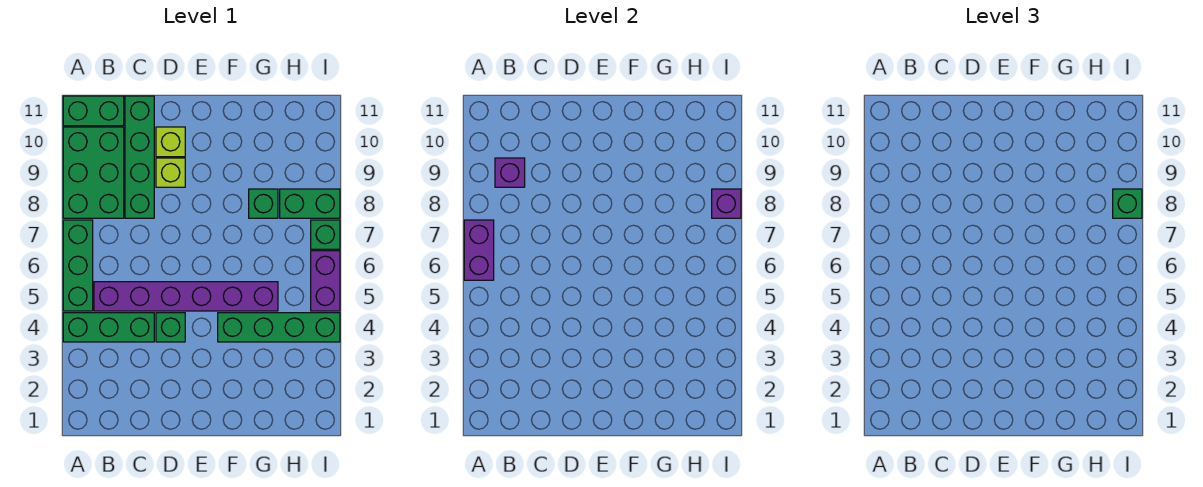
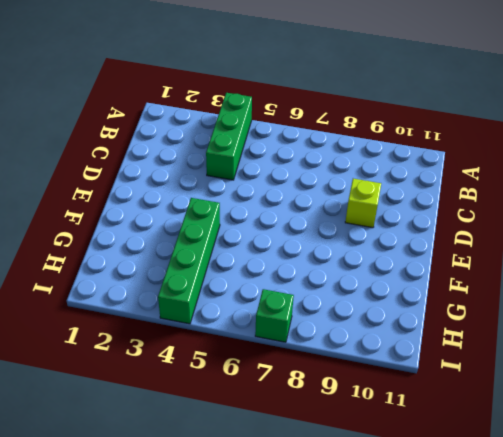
none -> green brick A5:A7 level 1
none -> green brick A8:B10 level 1
none -> green brick A11:B11 level 1

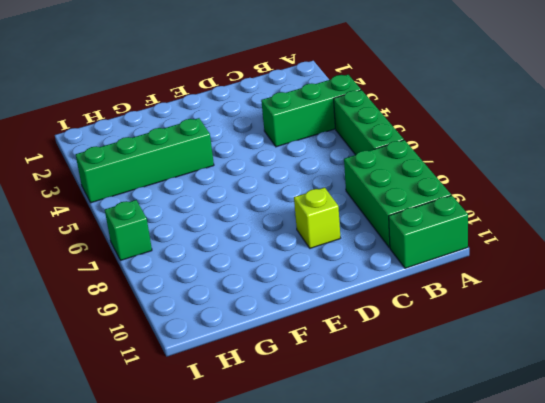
none -> purple brick B5:G5 level 1
none -> green brick C8:C11 level 1
none -> green brick D4 level 1

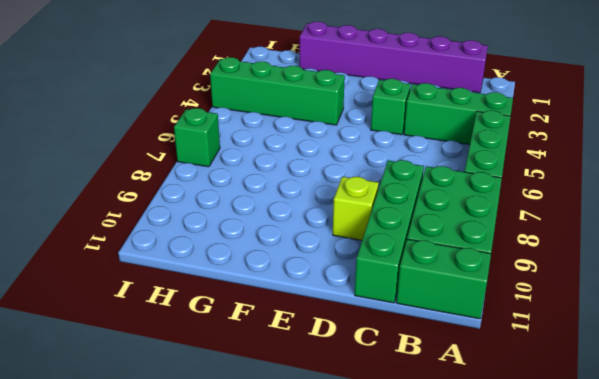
purple brick B1:G1 level 1 -> purple brick B5:G5 level 1
none -> lime brick D10 level 1
none -> green brick G8 level 1
none -> green brick H8:I8 level 1

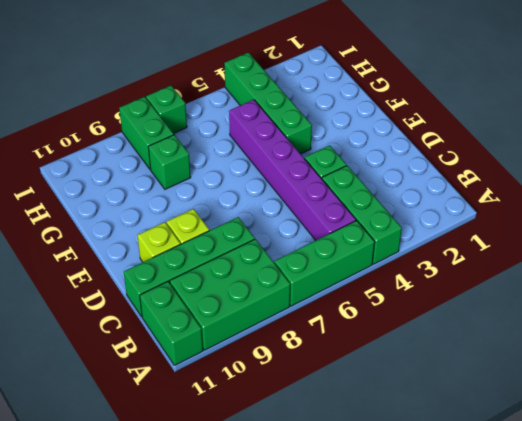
none -> purple brick I5:I6 level 1
none -> purple brick A6:A7 level 2
none -> purple brick B9 level 2

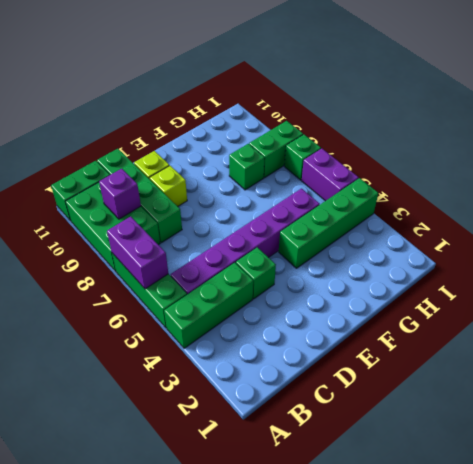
none -> purple brick I8 level 2
none -> green brick I8 level 3

